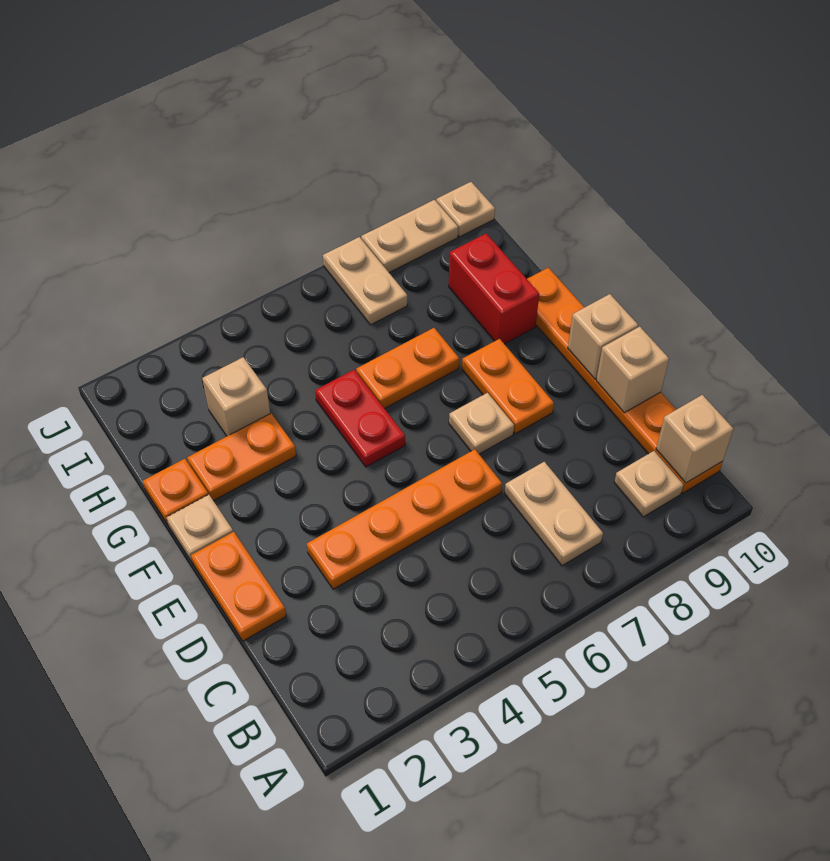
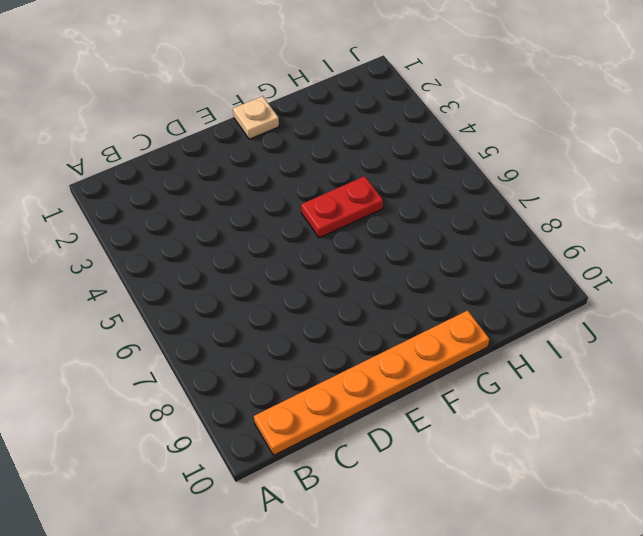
none -> tan plate B7:C7 level 1
none -> tan plate B9 level 1
none -> orange plate D1:E1 level 1

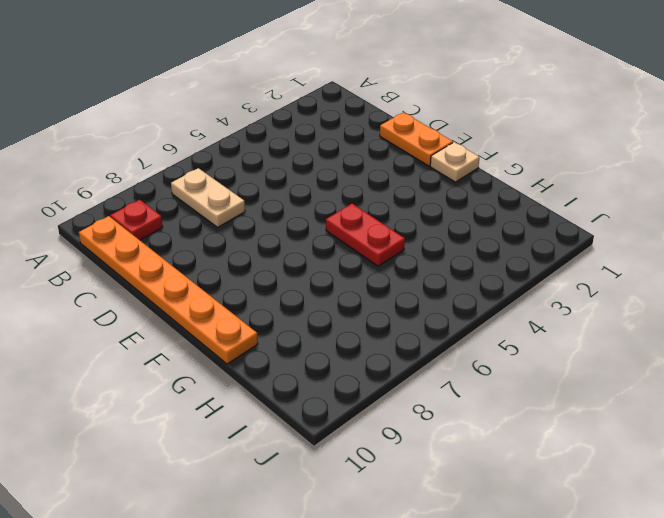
red plate B9 level 1 -> tan plate B9 level 1
none -> orange plate D3:D6 level 1
none -> tan plate E7 level 1
none -> orange plate E8:F8 level 1

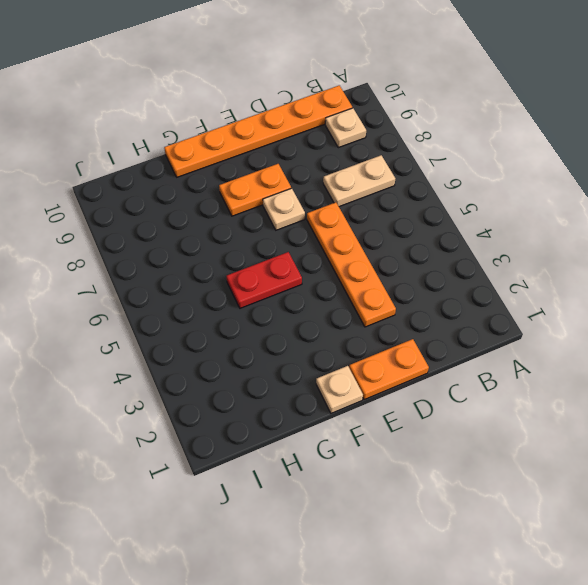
none -> orange plate G1 level 1
none -> orange plate G2:G3 level 1
none -> orange plate G6:G7 level 1

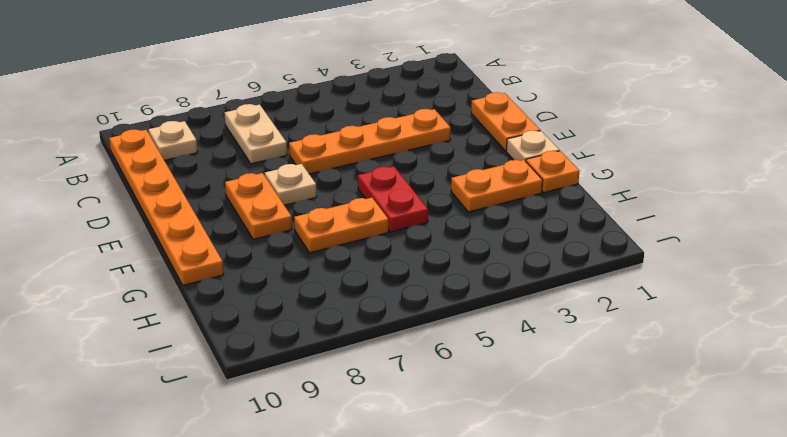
none -> red brick G9:H9 level 1
none -> tan brick H3 level 1
none -> tan plate I7:J7 level 1

